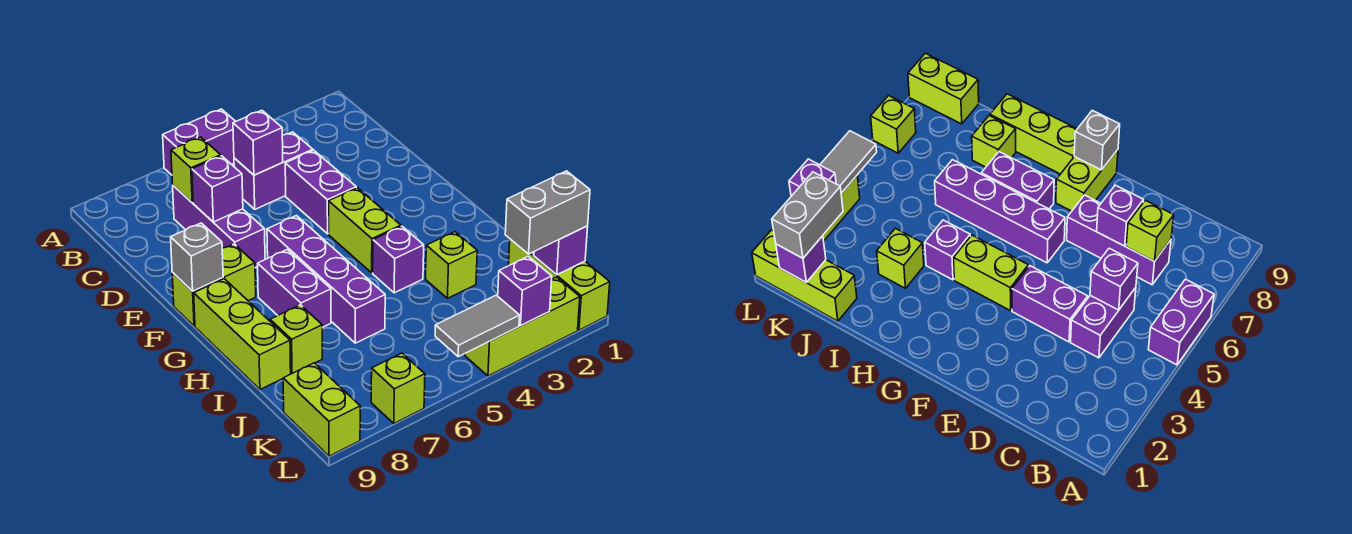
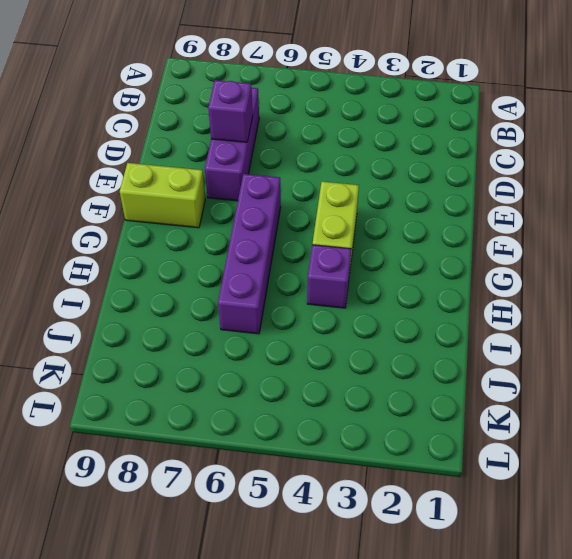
none -> purple brick A5:A6 level 1
none -> purple brick C4:C5 level 1
none -> purple brick D4:E4 level 1

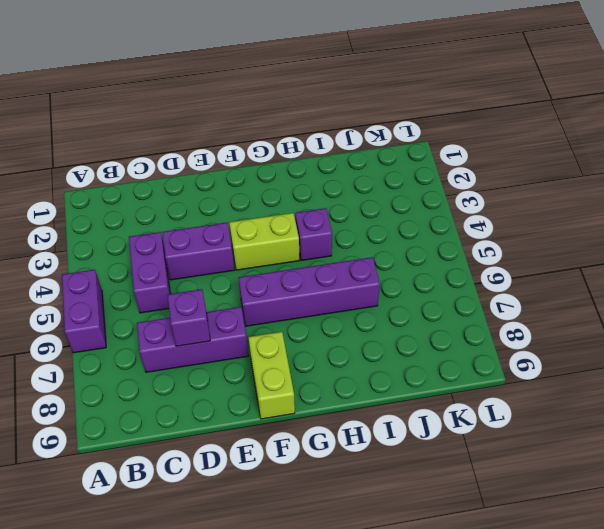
none -> purple brick G7:H7 level 1
none -> lime brick G9:I9 level 1
none -> lime brick I3 level 1

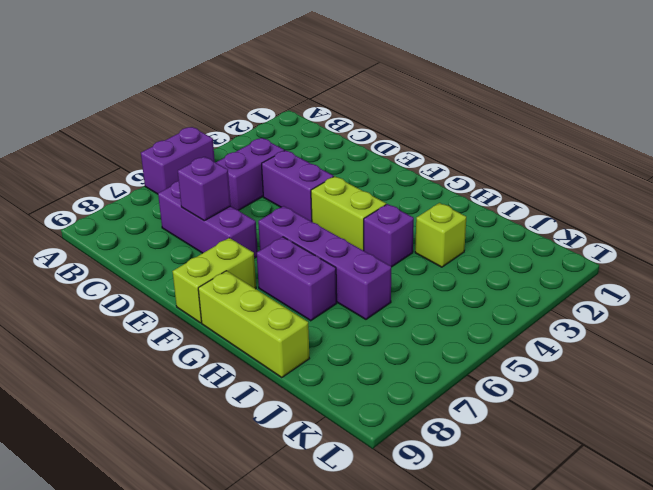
none -> lime brick I8 level 1
none -> lime brick J1:L1 level 1
none -> lime brick K9:L9 level 1

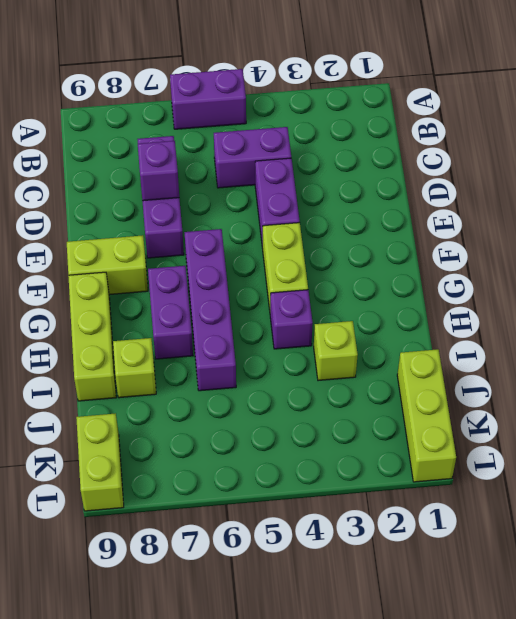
none -> lime brick L2:L4 level 1
none -> lime brick L7 level 1
none -> purple brick C5 level 2

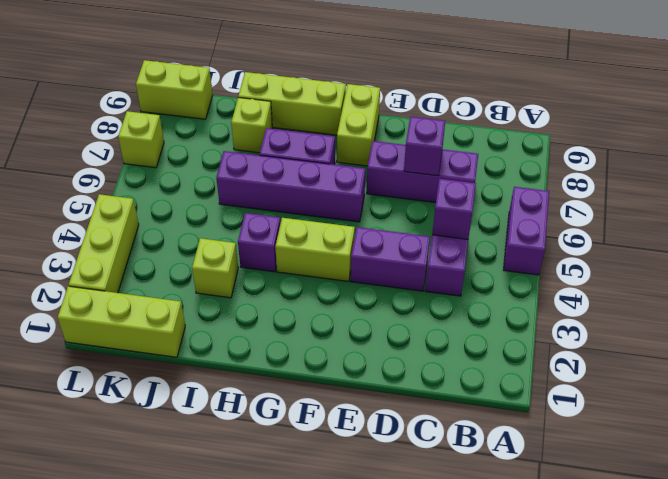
none -> lime brick C7 level 2
none -> grey brick F9 level 2
none -> purple brick K1 level 2

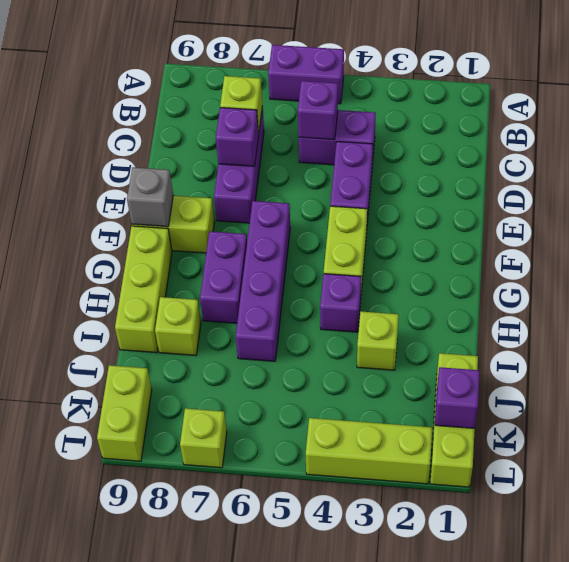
none -> purple brick L3 level 2
none -> grey tile L4:L5 level 2
none -> grey brick K1:K2 level 3

